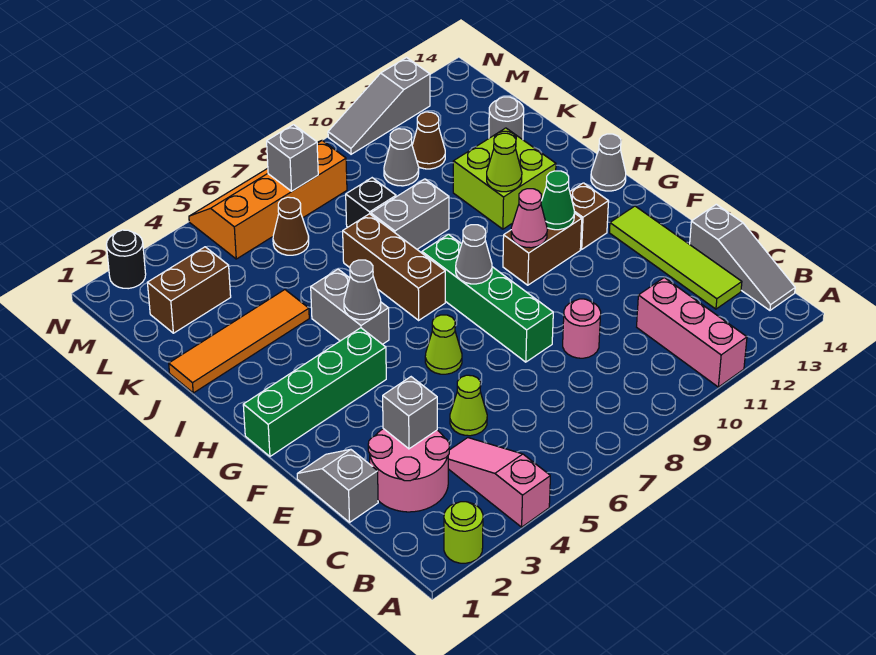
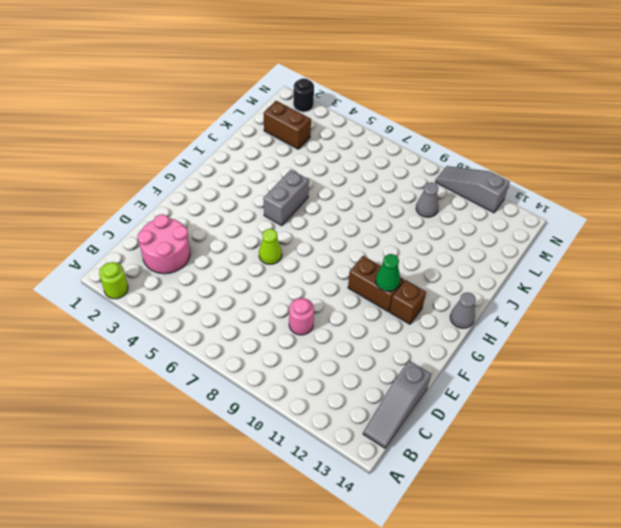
none -> pink slope A4:C4 level 1 top A
none -> pink brick A11:C11 level 1
none -> lime tile C13:F13 level 1
none -> grey slope D1:E1 level 1 top D

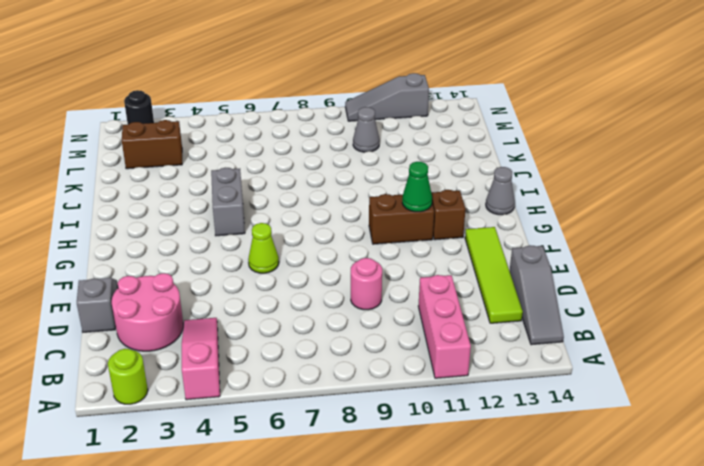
none -> lime cone D5 level 1
none -> green brick E8:H8 level 1
none -> green brick G1:G4 level 1
none -> brown brick H7:J7 level 1

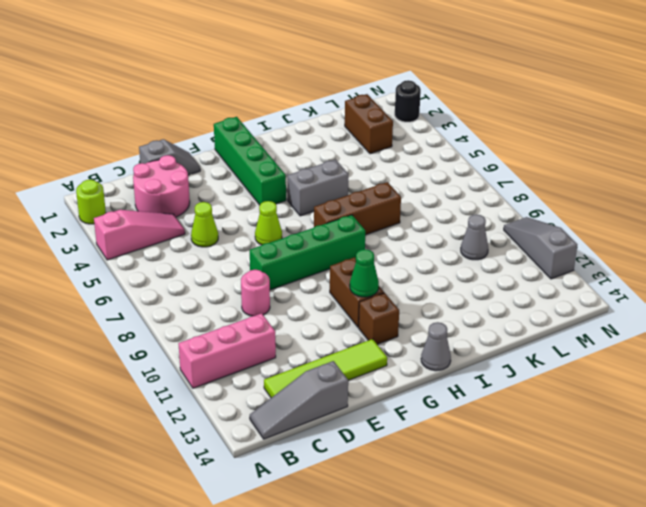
none -> lime brick I11:J12 level 1
none -> orange tile J1:J4 level 1
none -> grey brick J8:J9 level 1
none -> black brick K8 level 1

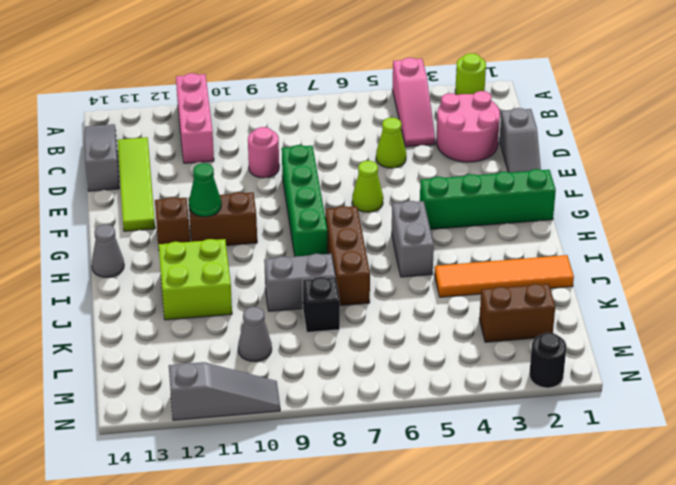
none -> grey round brick K13 level 1
none -> brown cone L6 level 1
none -> brown cone L11 level 1
none -> orange slope M5:N8 level 1 top M

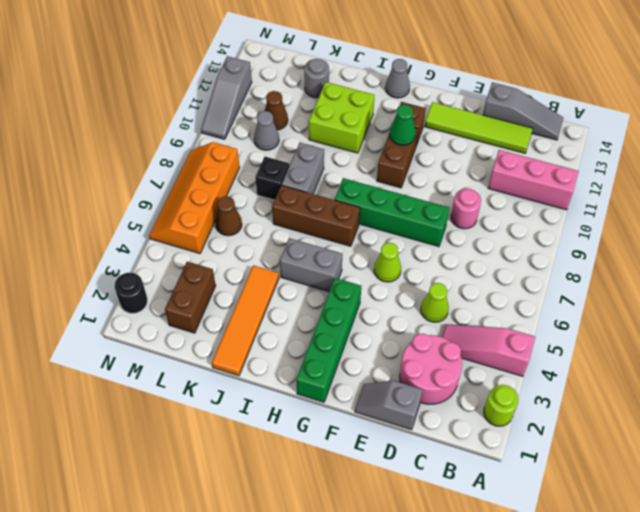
none -> grey brick D3 level 2
none -> grey cone G8 level 2
none -> pink cone G10 level 2
none -> grey cone H5 level 2

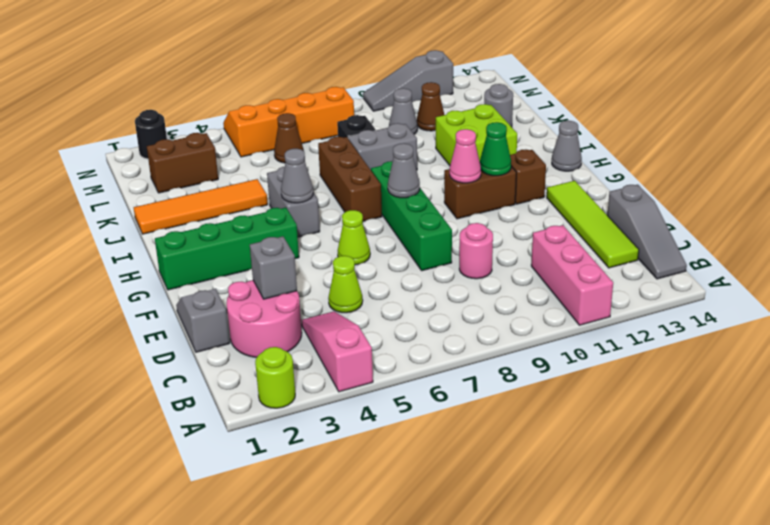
none -> lime cone I11 level 2
none -> grey brick M7 level 2

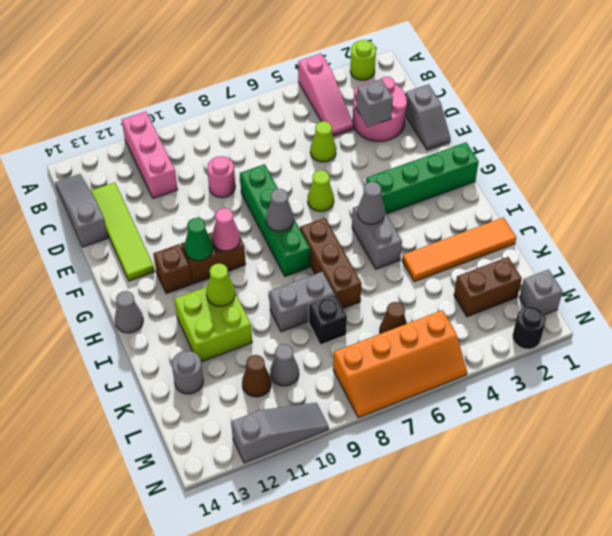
grey brick M1 level 1 -> grey brick M7 level 2

